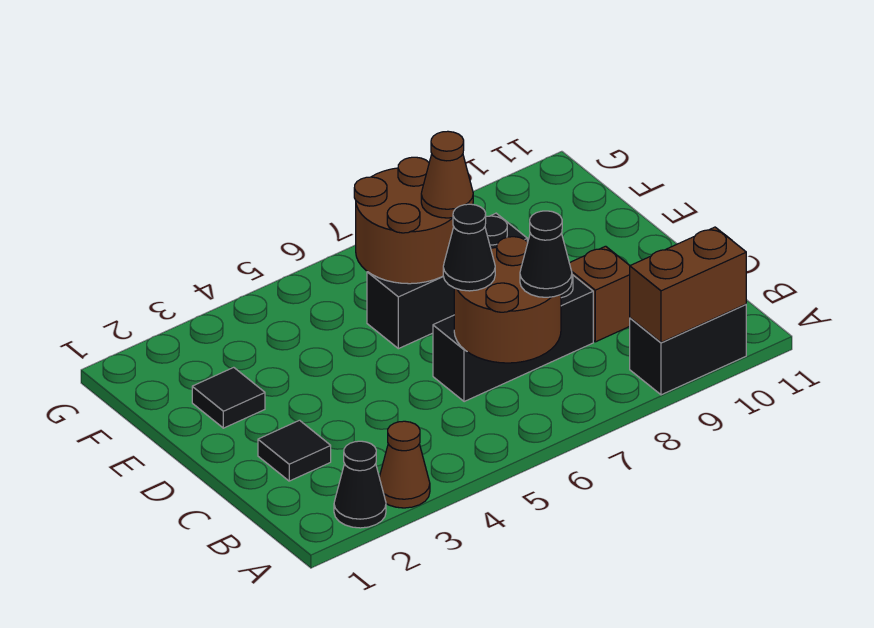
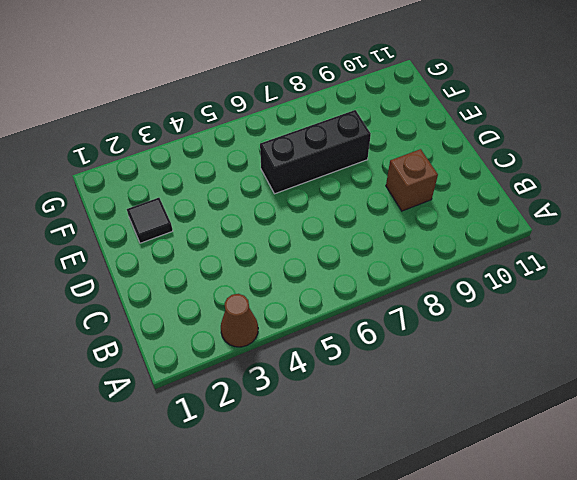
none -> black cone A2 level 1
none -> black brick A9:A10 level 1
none -> black tile C2 level 1

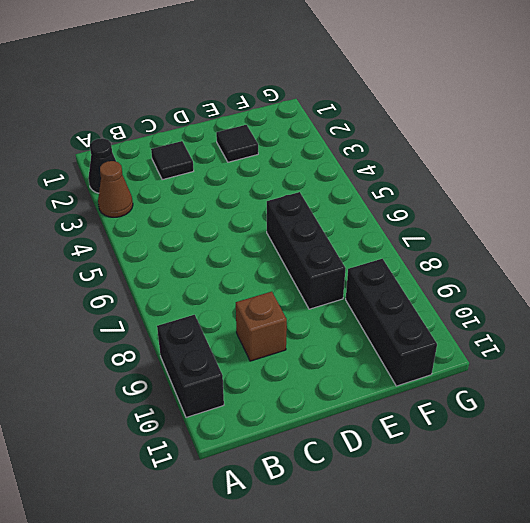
black brick F9:F11 level 1 -> black brick C6:C8 level 1
none -> brown brick A9:A10 level 2
none -> brown round brick B6:C7 level 2
none -> brown round brick E6:F7 level 2

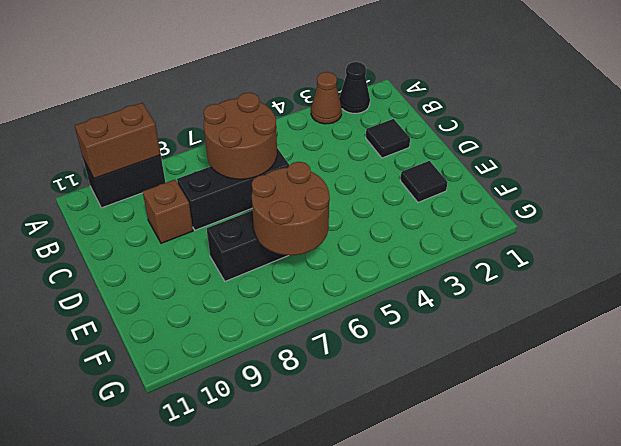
none -> black cone B7 level 3
none -> black cone C6 level 3
none -> brown cone E7 level 3

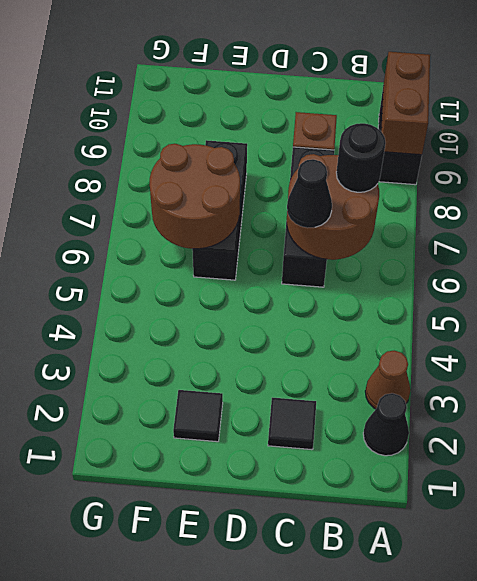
black round brick B7 level 3 -> black cone B7 level 3
none -> brown cone E7 level 3

